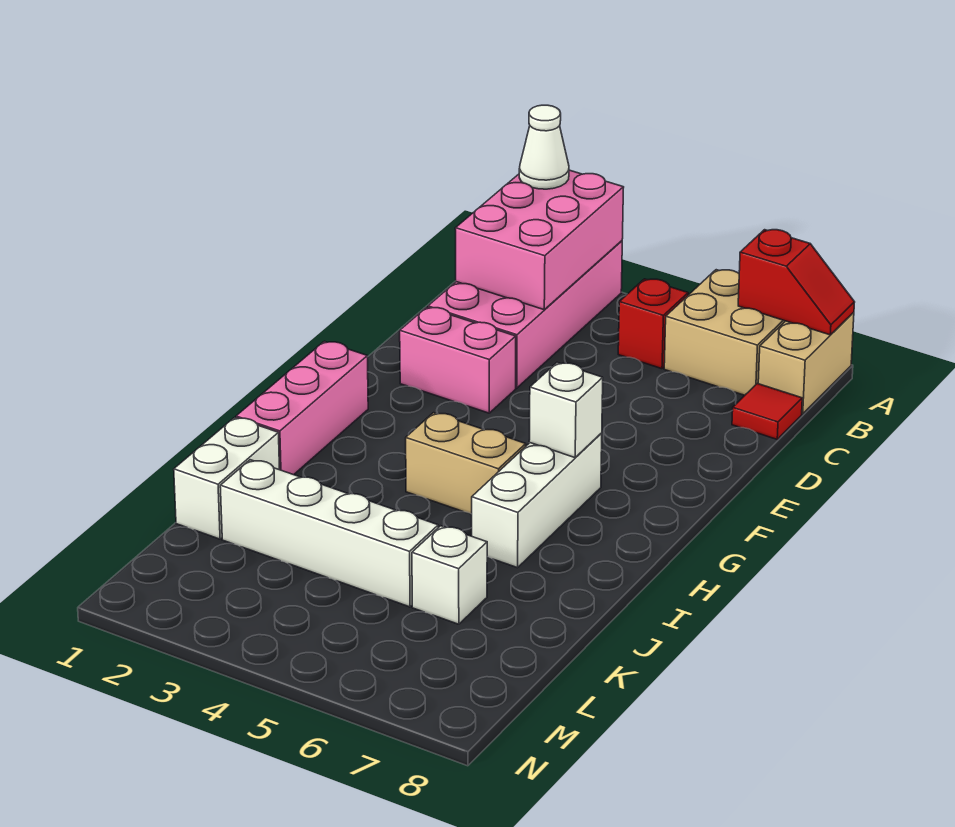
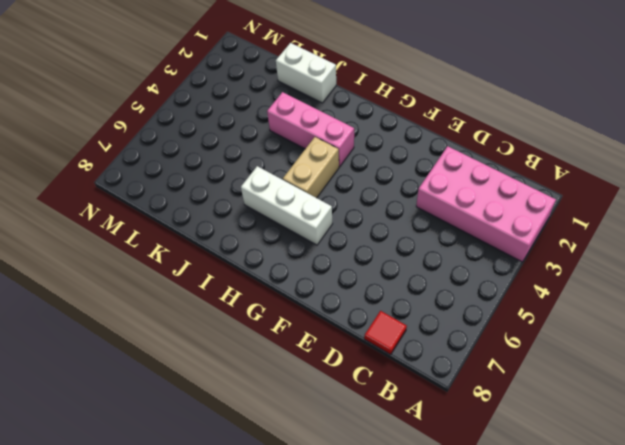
pink brick H3:J3 level 1 -> pink brick G1:I1 level 1
none -> tan brick A6:B7 level 1
none -> tan brick A8:B8 level 1
none -> red brick B5 level 1

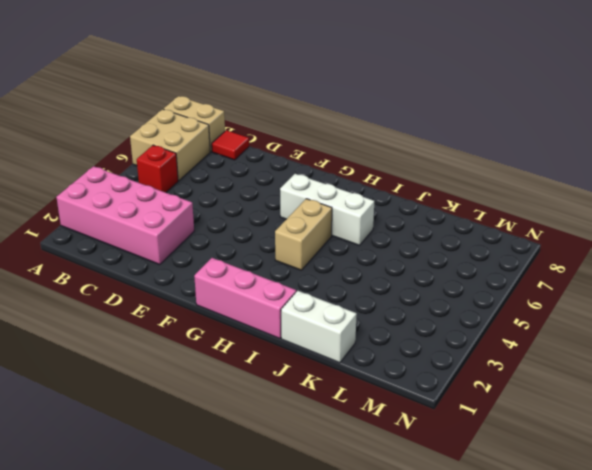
none -> pink brick E2:E3 level 1
none -> white brick K2:K5 level 1
none -> white brick K6 level 1

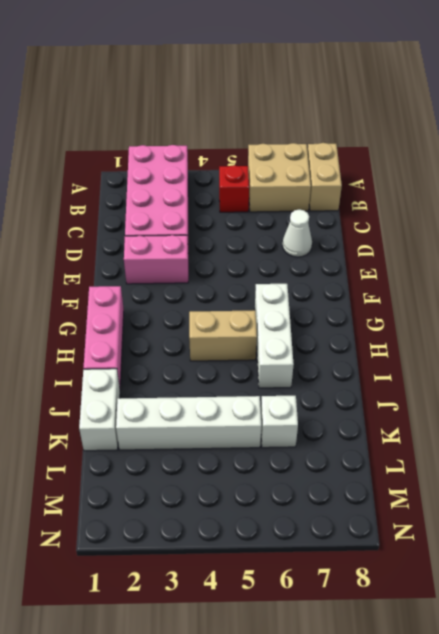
white cone D7 level 1 -> white cone A2 level 3
none -> red tile C8 level 1
none -> pink brick A2:C3 level 2
none -> red slope A7:A8 level 2 top 7

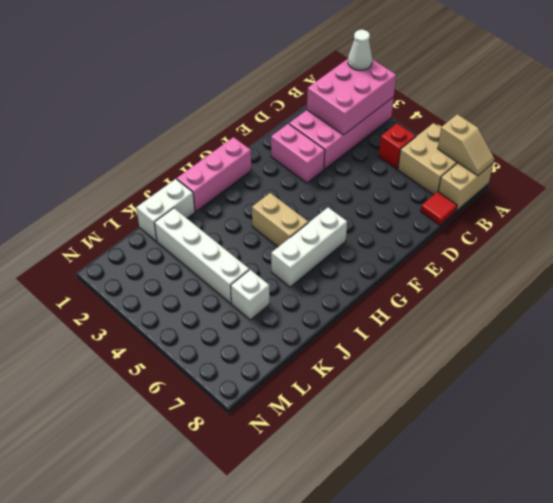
tan slope A7:A8 level 2 top 7 -> red slope A7:A8 level 2 top 7
none -> white brick G6 level 2

